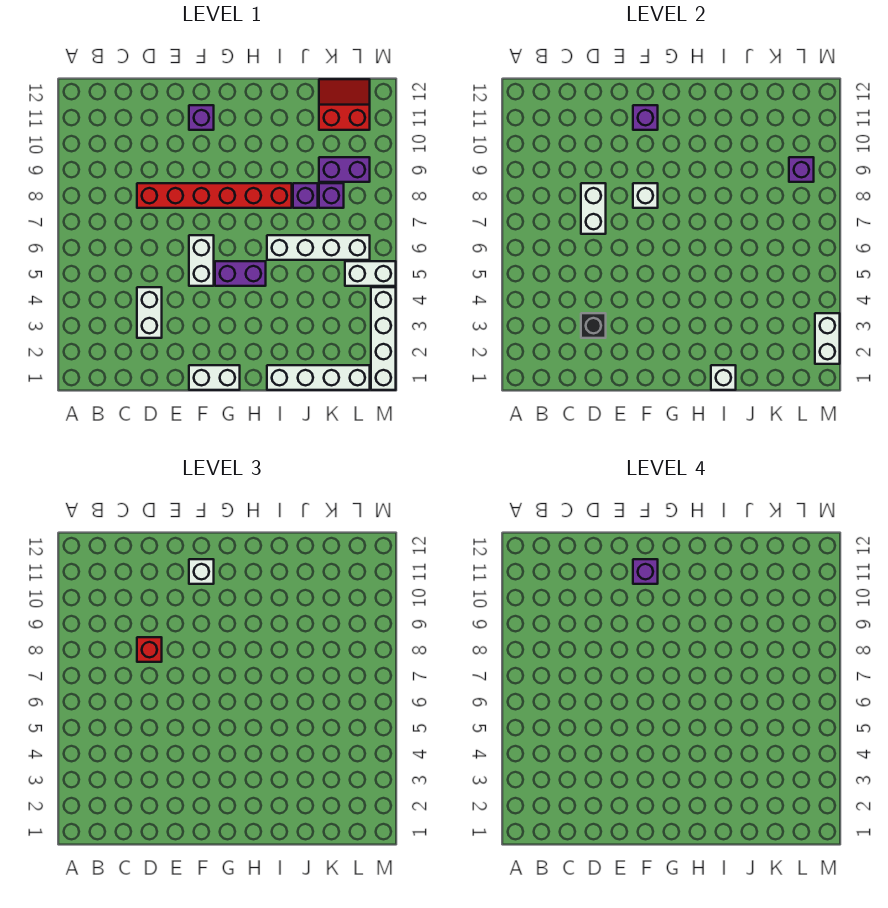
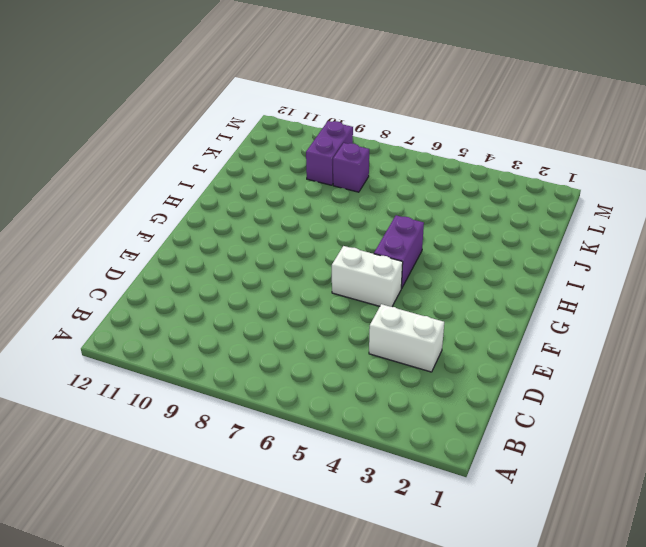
none -> red brick D8:I8 level 1
none -> white brick F1:G1 level 1
none -> purple brick F11 level 1

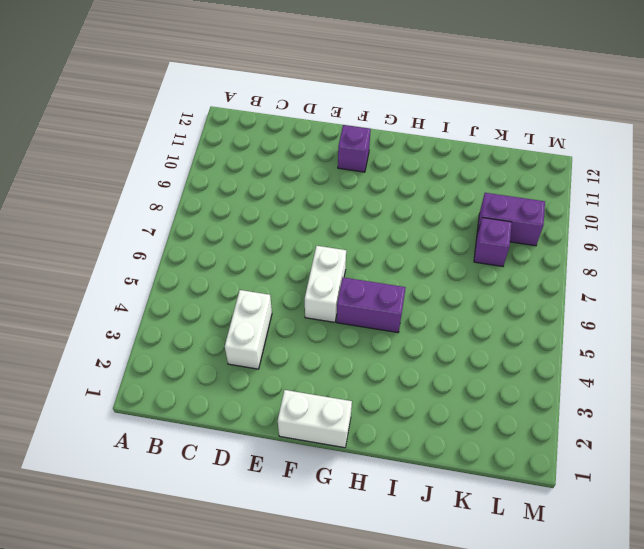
none -> red brick D8:I8 level 1
none -> white brick I1:L1 level 1
none -> white brick I6:L6 level 1

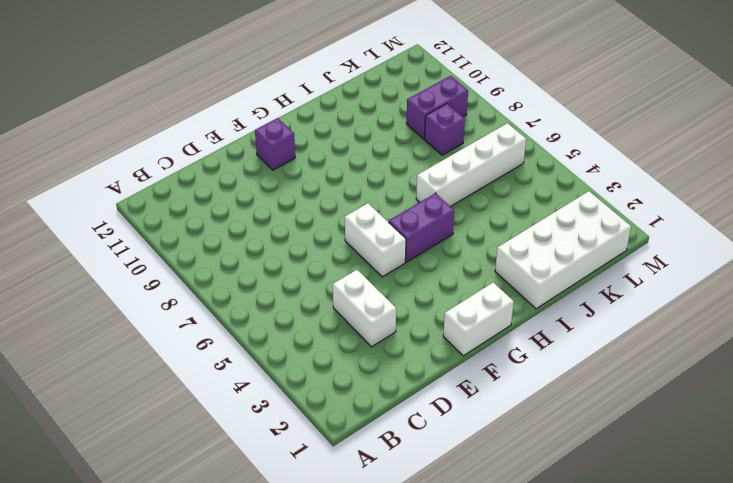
white brick I1:L2 level 1 -> white brick I1:L1 level 1
none -> red brick D8:I8 level 1
none -> purple brick J8 level 1
none -> red slope K11:L12 level 1 top 11

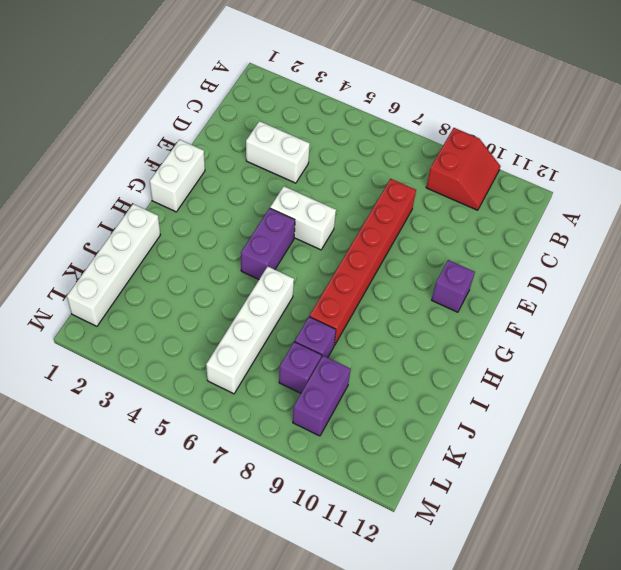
red slope A9:B10 level 1 top 9 -> red slope K11:L12 level 1 top 11
none -> white brick L5:M5 level 1
none -> white brick M1:M4 level 1
none -> black brick D3 level 2

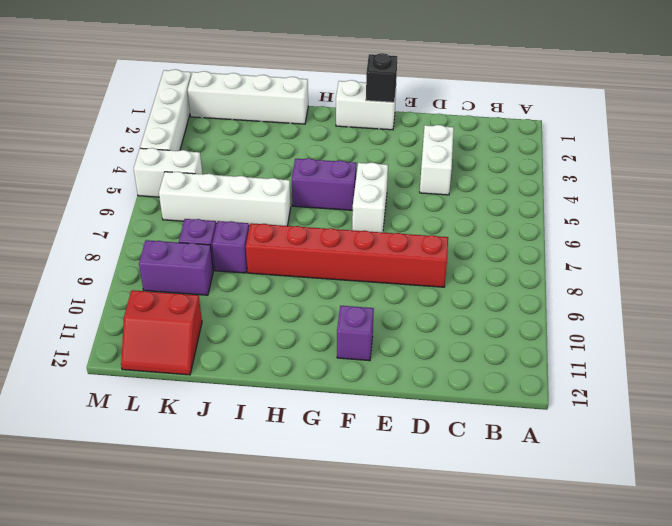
black brick F1 level 2 -> black brick D3 level 2
none -> white brick D7:D8 level 2
none -> white brick F8 level 2
none -> purple brick F11 level 2

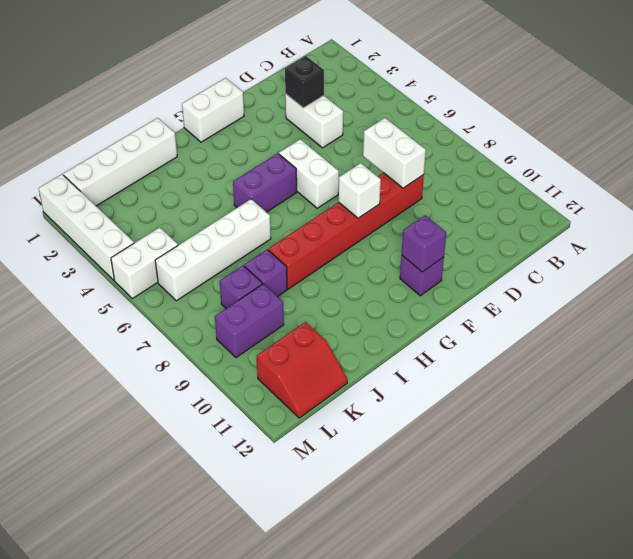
none -> white brick I1 level 2
none -> purple brick L9 level 2
none -> white brick M2:M3 level 2

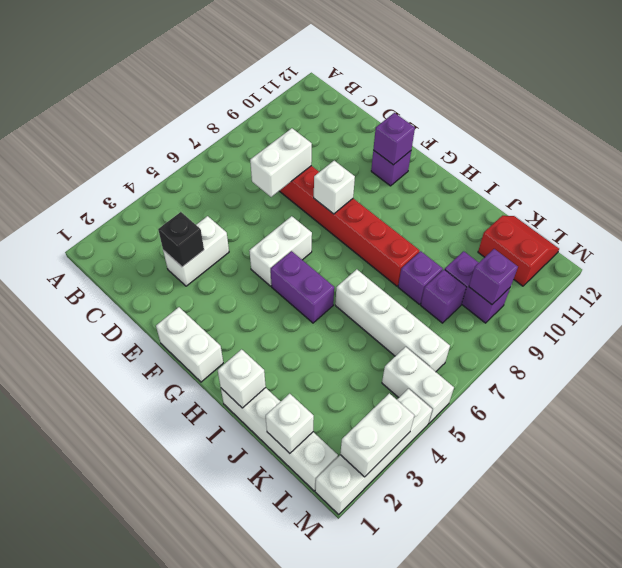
white brick K1 level 2 -> white brick F11 level 3
none -> red brick D8 level 3
none -> purple brick F11 level 4

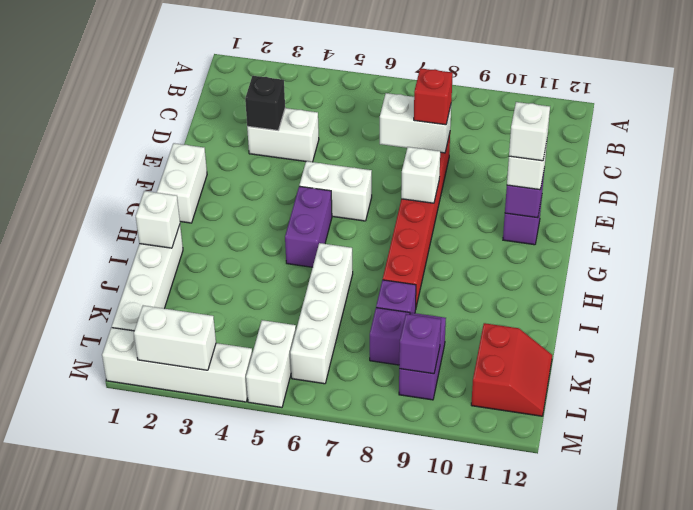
white brick F11 level 4 -> purple brick F11 level 4

